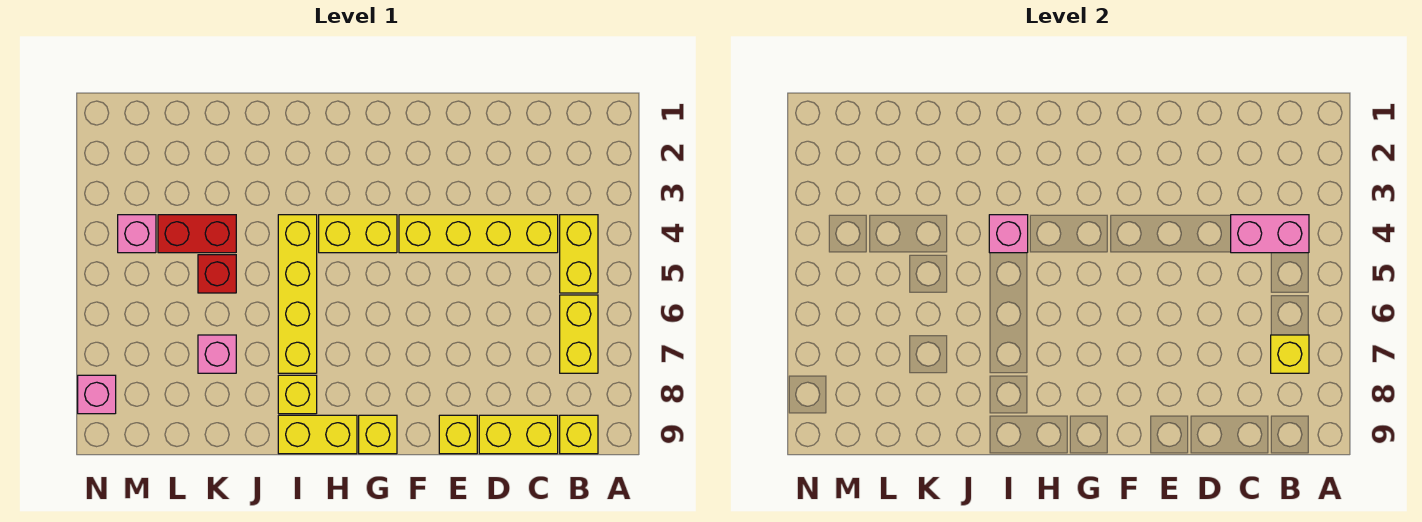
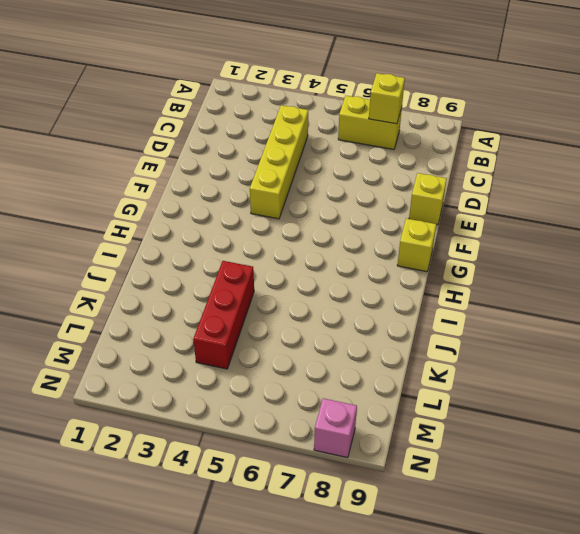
red brick J4:L4 level 1 -> red brick K4:L4 level 1
none -> yellow brick B4:B5 level 1
none -> yellow brick B9 level 1
none -> yellow brick C9:D9 level 1

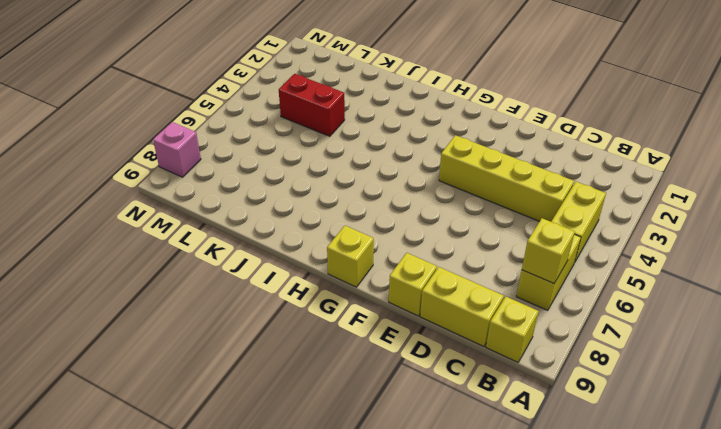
none -> yellow brick G4:H4 level 1
none -> yellow brick H9:I9 level 1
none -> yellow brick I4:I7 level 1

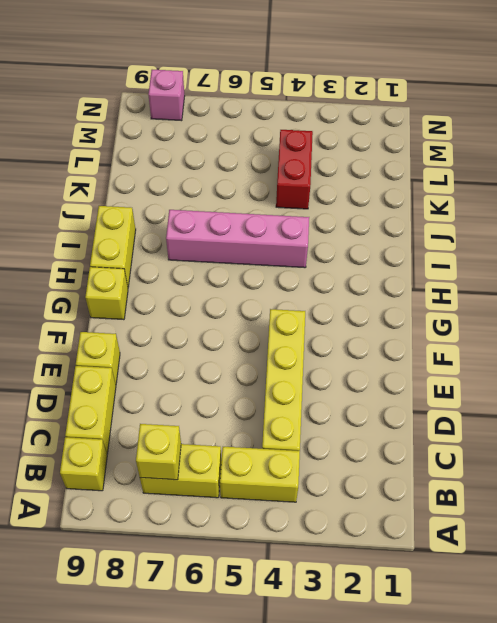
pink brick I4:I7 level 1 -> yellow brick I4:I7 level 1
none -> yellow brick G4:H4 level 1
none -> yellow brick I8 level 1
none -> red brick K5 level 1

